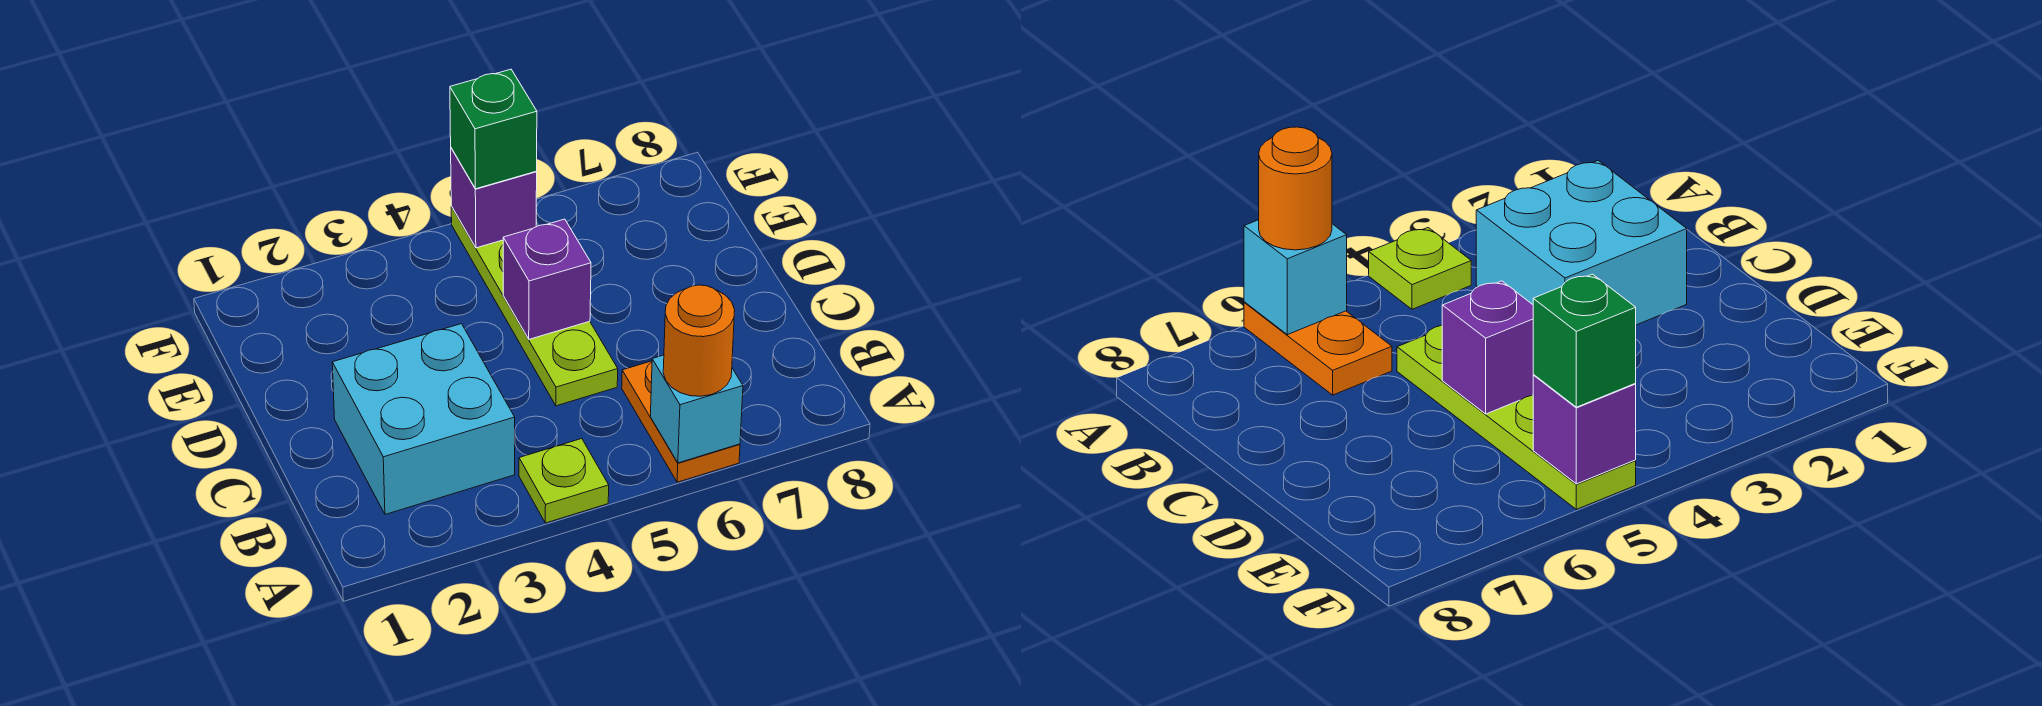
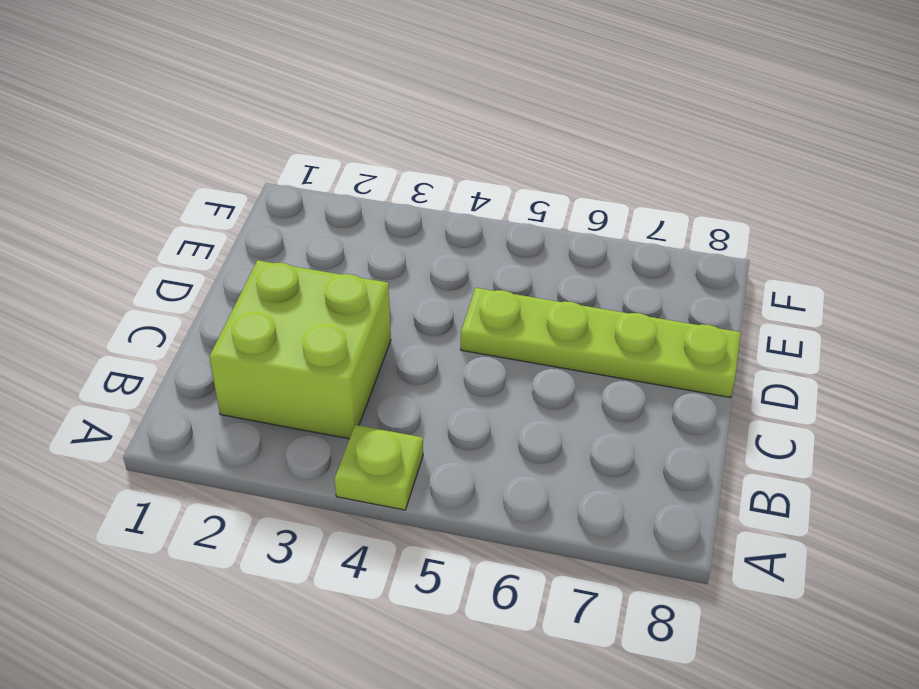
lime brick B2:C3 level 1 -> cyan brick B2:C3 level 1
lime plate D5:D8 level 1 -> lime plate C5:F5 level 1
none -> orange plate A6:B6 level 1
none -> cyan brick A6 level 2

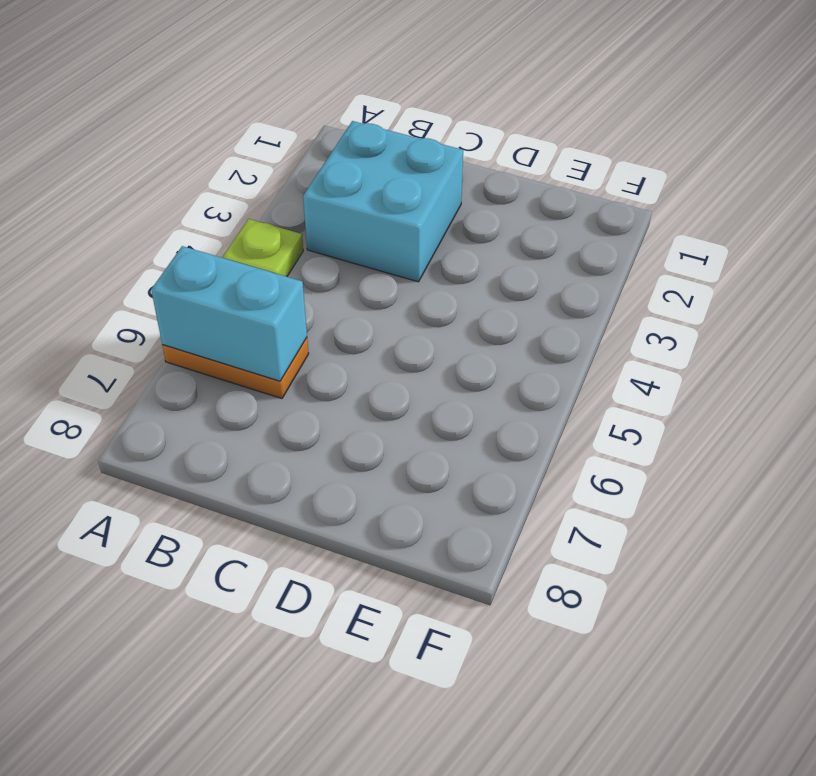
cyan brick A6:B6 level 2 -> cyan brick A6 level 2
none -> lime plate C5:F5 level 1
none -> purple brick D5 level 2

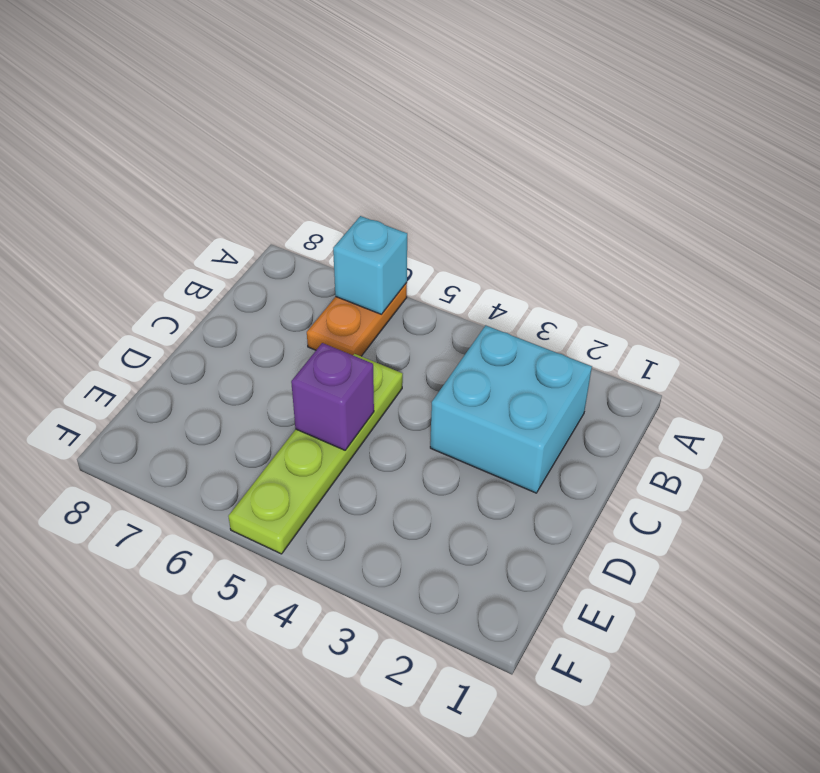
none -> lime plate A4 level 1
none -> purple brick F5 level 2

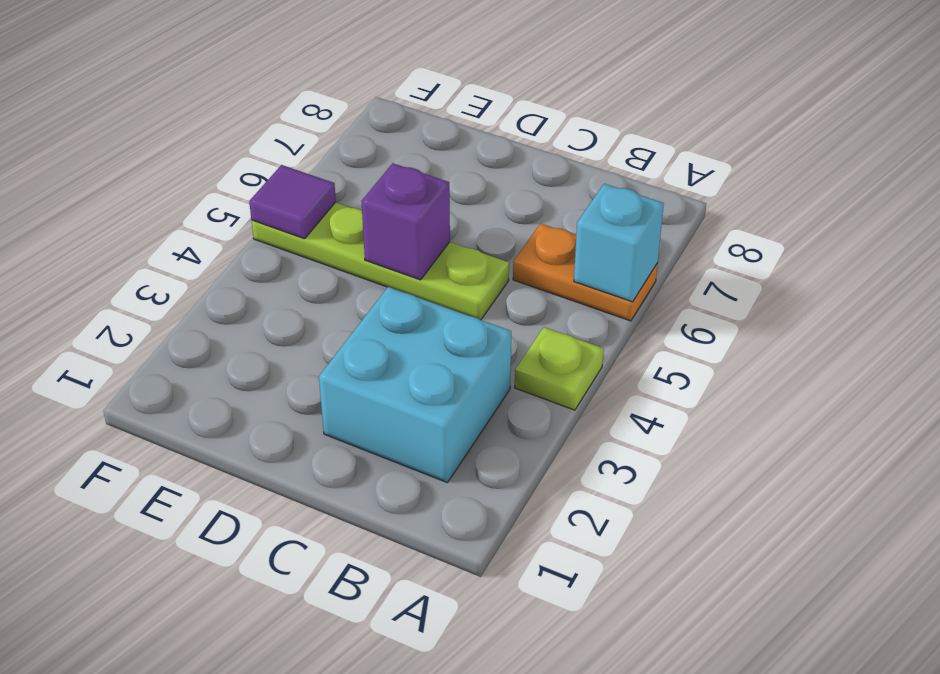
purple tile F5 level 2 -> purple brick F5 level 2
none -> orange round brick A6 level 3
none -> green brick F5 level 3

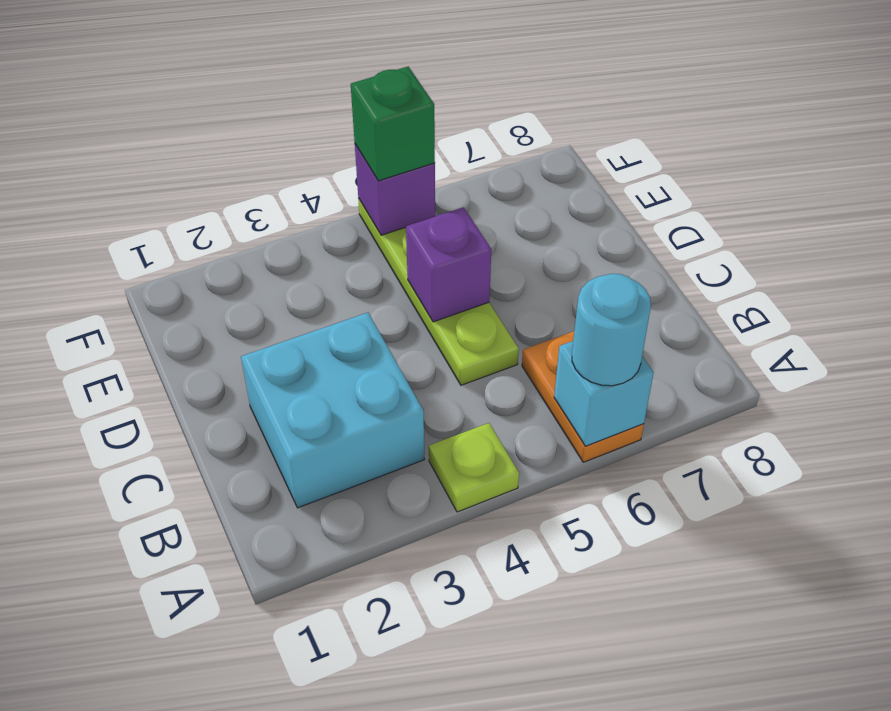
cyan round brick A6 level 3 -> orange round brick A6 level 3

